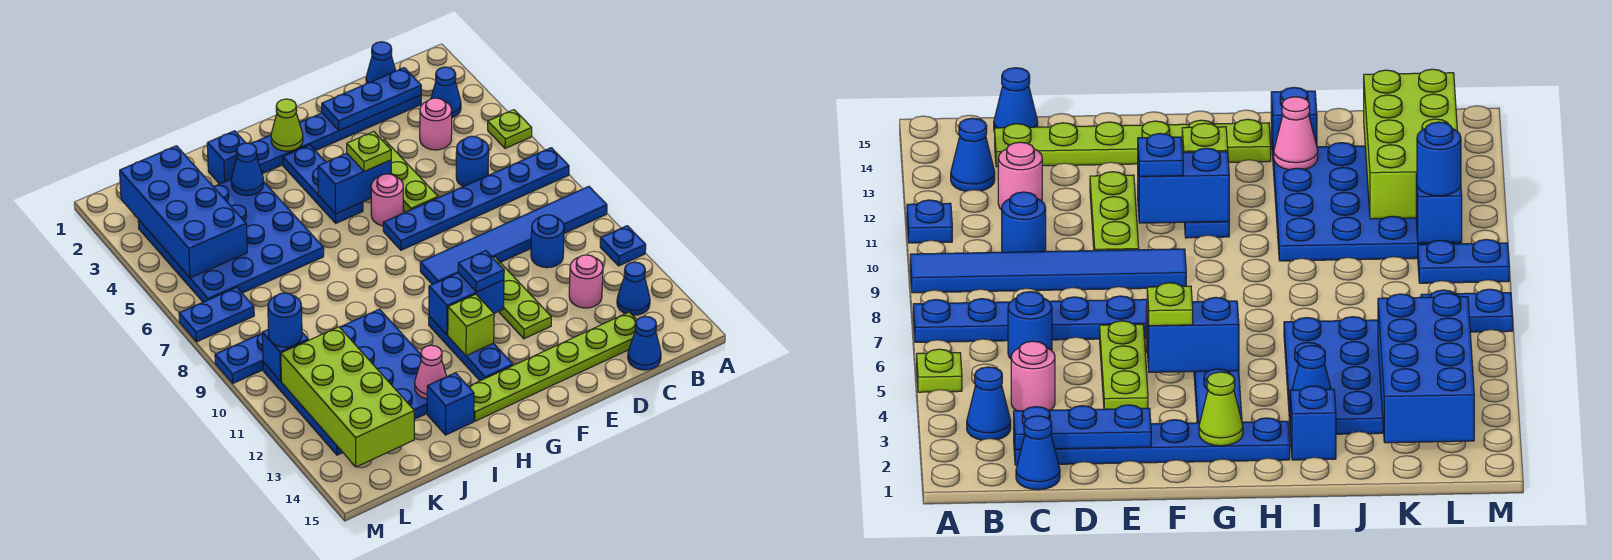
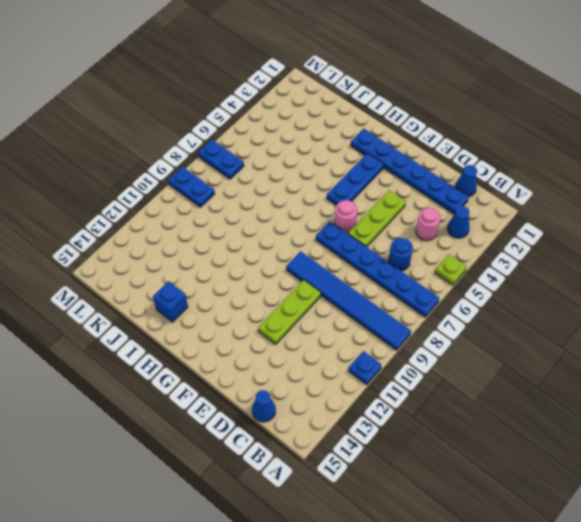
none -> blue cone B13 level 1
none -> blue round brick C10 level 1
none -> pink round brick C12 level 1
none -> lime plate C14:H14 level 1

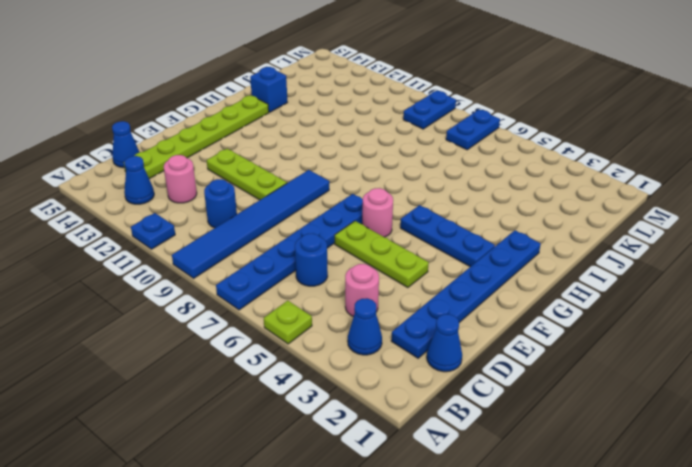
none -> blue plate G11:G13 level 1
none -> blue brick I2 level 1
none -> blue plate I3:L6 level 1
none -> blue plate I10:L13 level 1

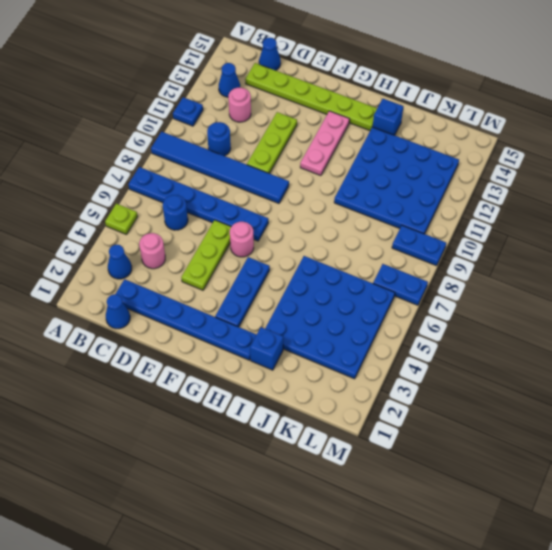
pink plate G11:G13 level 1 -> blue plate G11:G13 level 1
none -> blue plate C2:E2 level 2
none -> blue brick F5:G5 level 2
none -> blue brick F11:G11 level 2
none -> lime cone G2 level 2

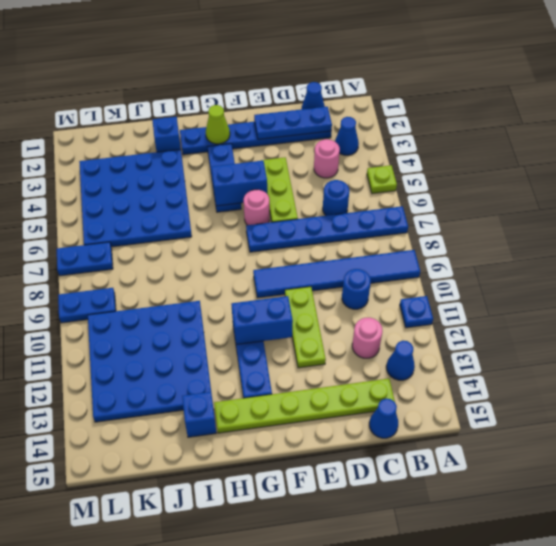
none -> lime brick G12 level 2
none -> blue cone I3 level 2
none -> pink cone I13 level 2
none -> blue brick K2:L5 level 2

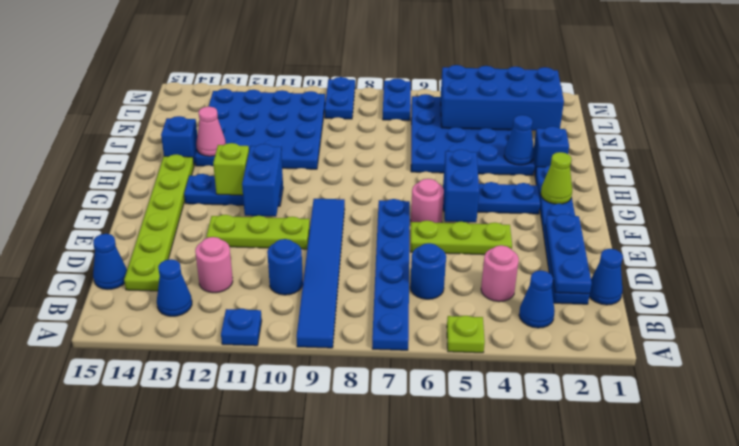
none -> lime brick K11:L14 level 2
none -> blue brick L10 level 2
none -> lime plate F5 level 3
none -> blue plate F11 level 3

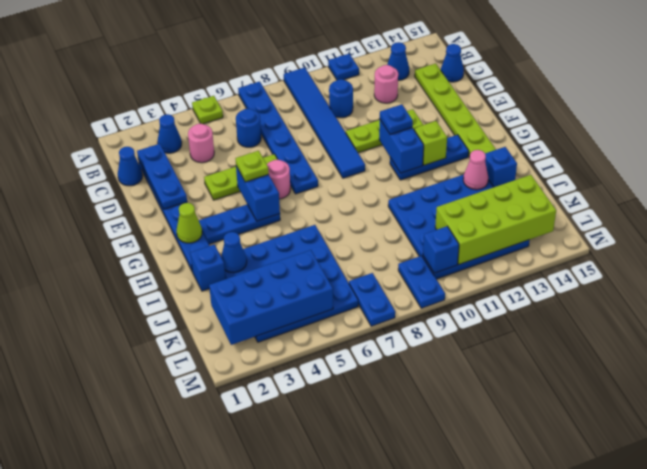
none -> blue round brick L10 level 3

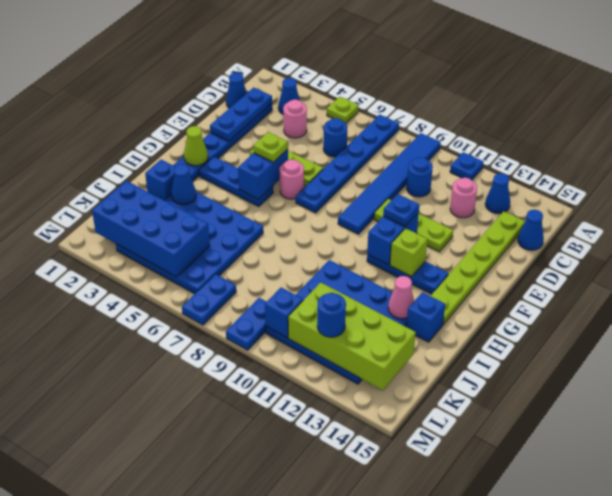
blue round brick L12 level 3 -> blue round brick L10 level 3

